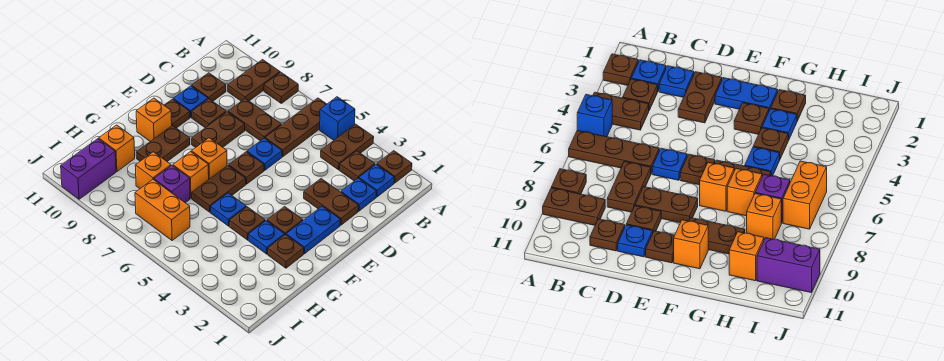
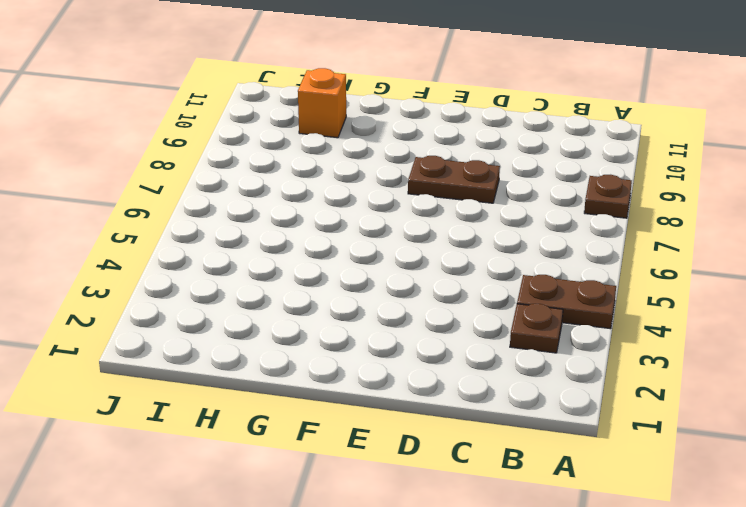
none -> brown plate A2 level 1
none -> blue brick A5 level 1
none -> brown plate A6:C6 level 1
none -> brown plate A9:B9 level 1

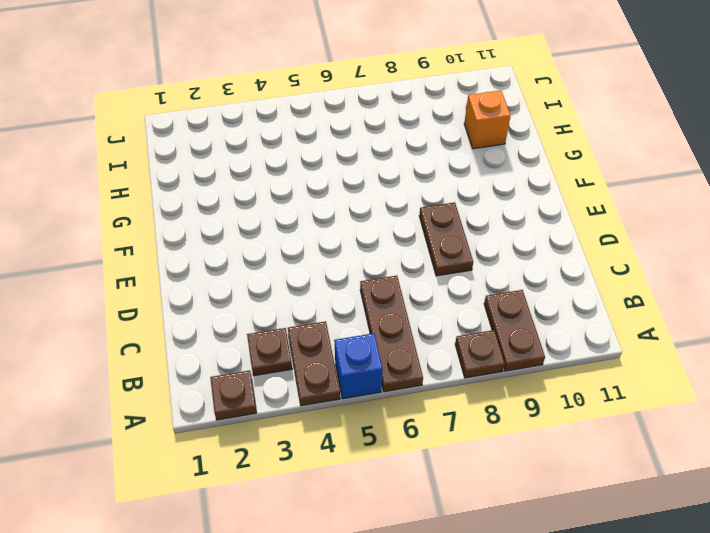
none -> blue plate B2 level 1
none -> blue plate C2 level 1
none -> brown plate C7:C8 level 1
none -> brown plate C10 level 1

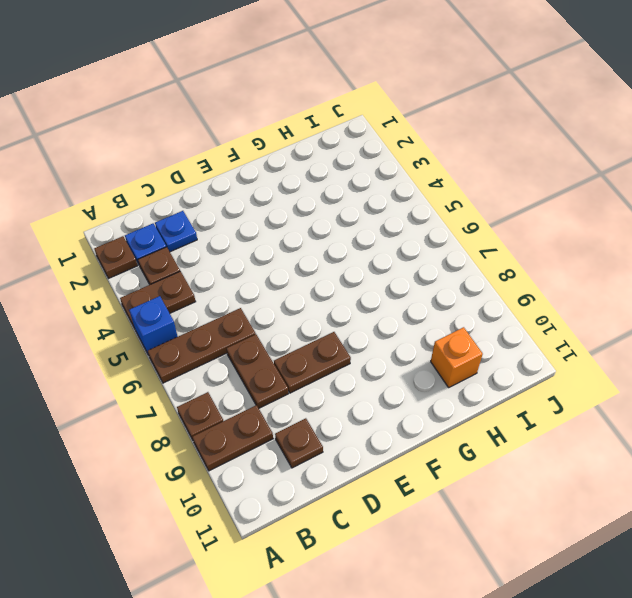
none -> brown plate D2:D3 level 1
none -> blue plate D6 level 1
none -> brown plate D9 level 1
none -> blue plate D10 level 1

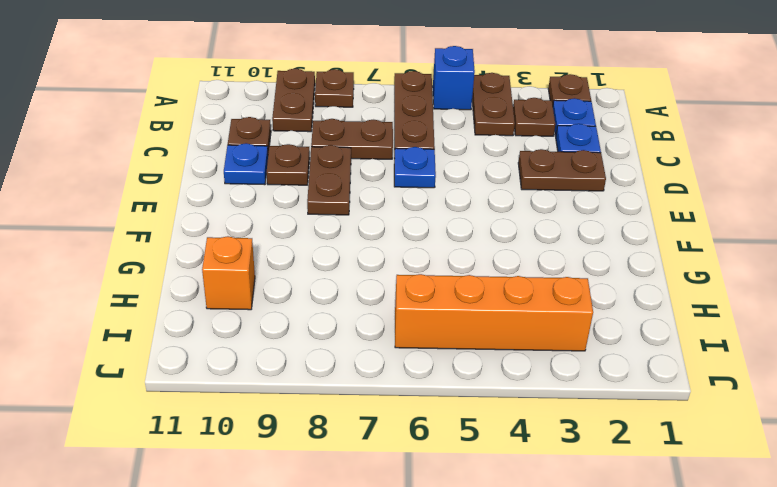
orange brick I3:I6 level 1 -> orange brick I6:I7 level 1
none -> blue plate E2:F2 level 1
none -> brown plate E6 level 1
none -> brown plate E10 level 1
none -> brown plate F3 level 1

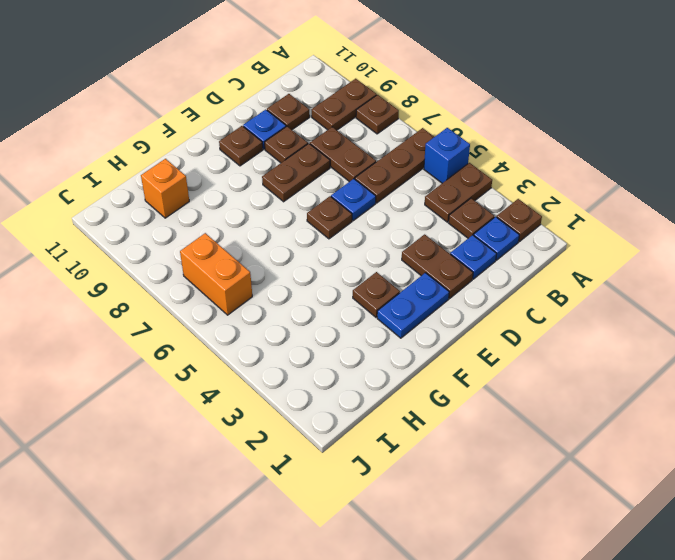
none -> brown plate F6:G6 level 1
none -> orange brick F7 level 1
none -> brown plate F9:G9 level 1
none -> orange brick F10 level 1

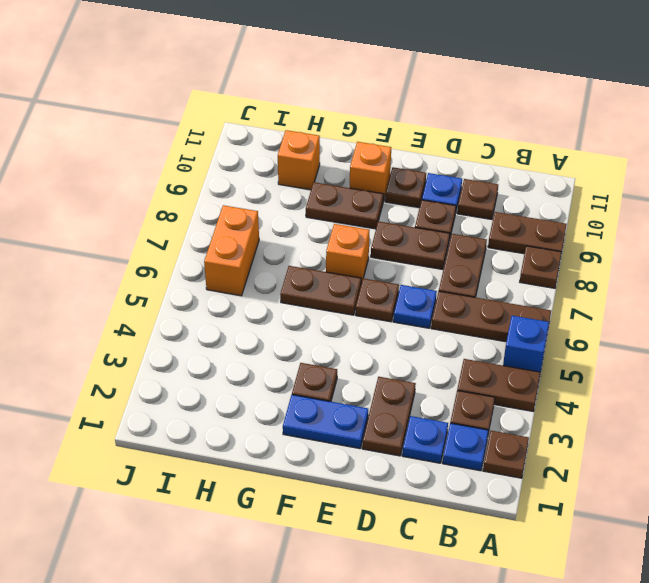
none -> brown plate G2 level 1
none -> blue plate G3 level 1
none -> brown plate G4 level 1
none -> blue plate G5 level 1

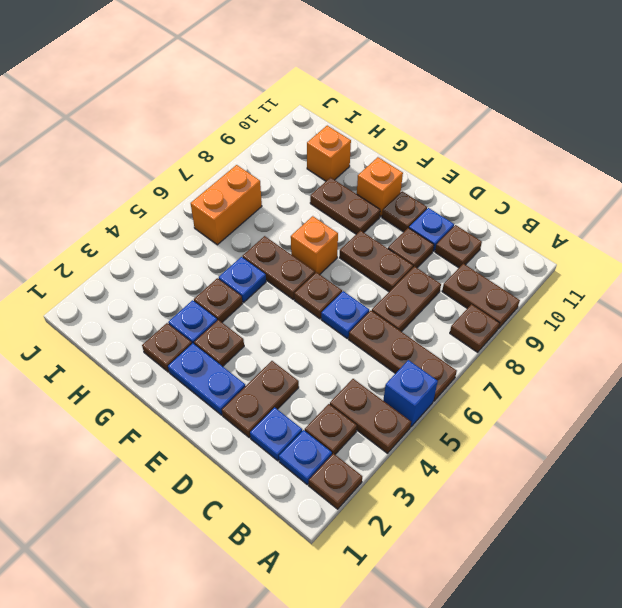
none -> orange brick G7 level 1
none -> purple brick H7 level 1
none -> orange brick H8 level 1
none -> purple brick I10:J10 level 1

